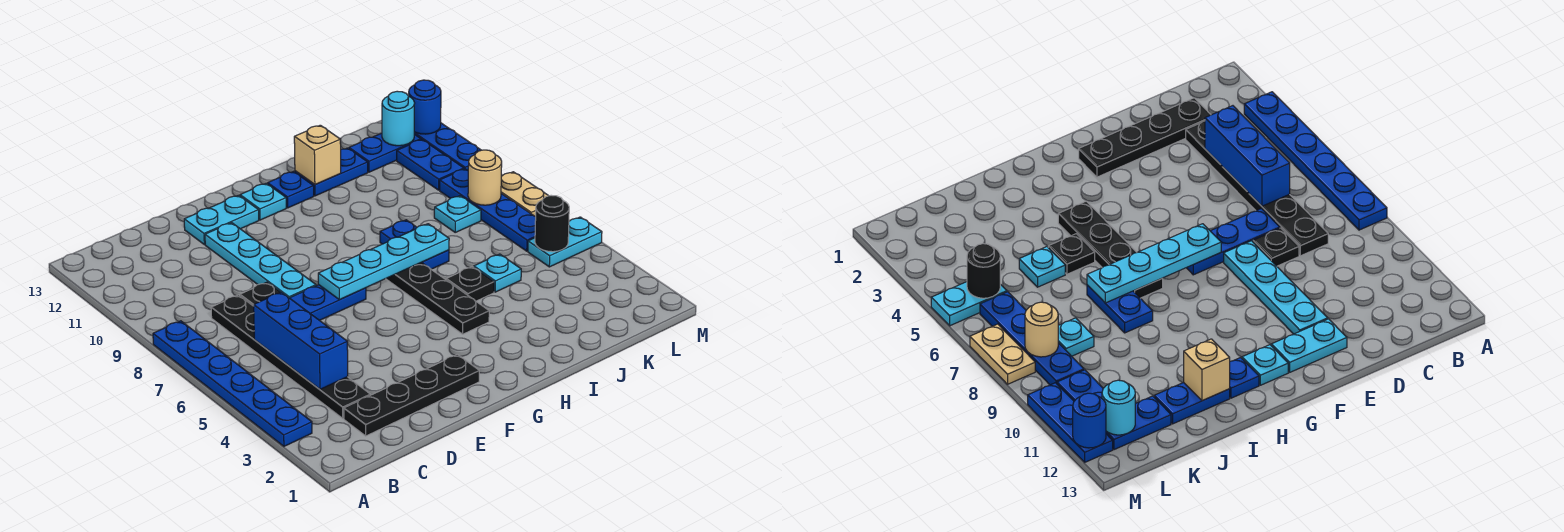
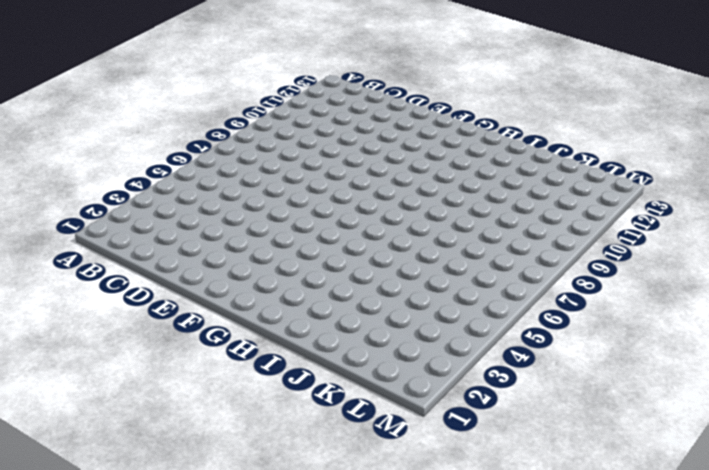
none -> blue plate A3:A8 level 1
none -> black plate C2:F2 level 1
none -> black plate C3:C8 level 1

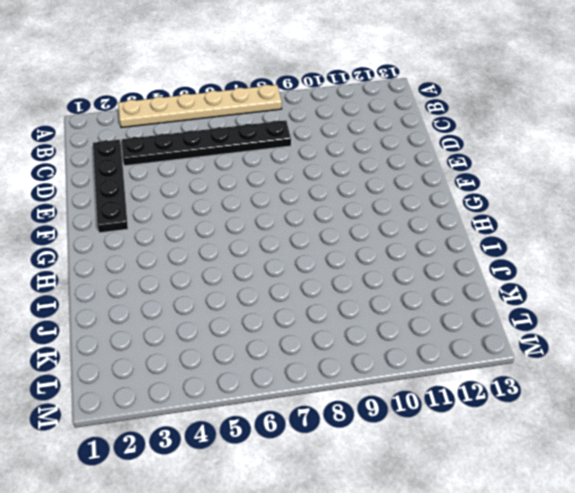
tan plate A3:A8 level 1 -> blue plate A3:A8 level 1
none -> blue plate D7:F7 level 1
none -> black plate D8 level 1
none -> cyan plate E8:E11 level 1

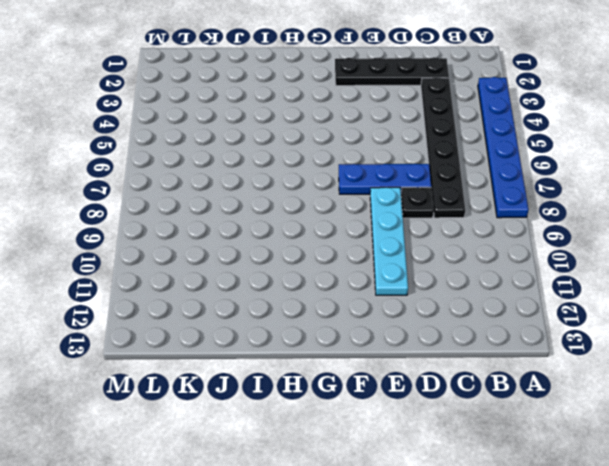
none -> cyan plate E12:F12 level 1
none -> cyan plate G12 level 1
none -> black plate H4:H7 level 1

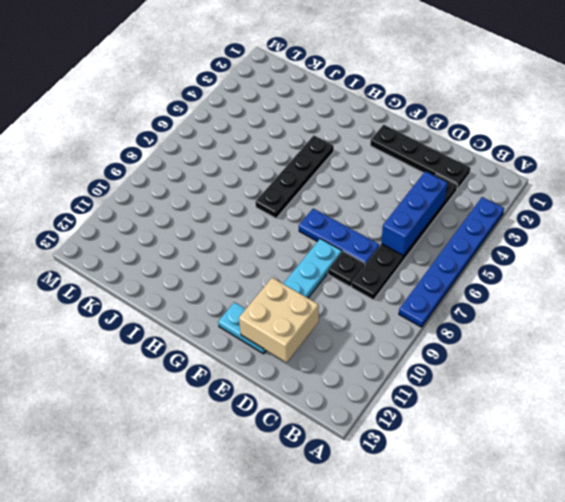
tan brick D11:E12 level 2 -> none
none -> cyan plate G12 level 1
none -> blue plate H12 level 1
none -> black plate I5 level 1

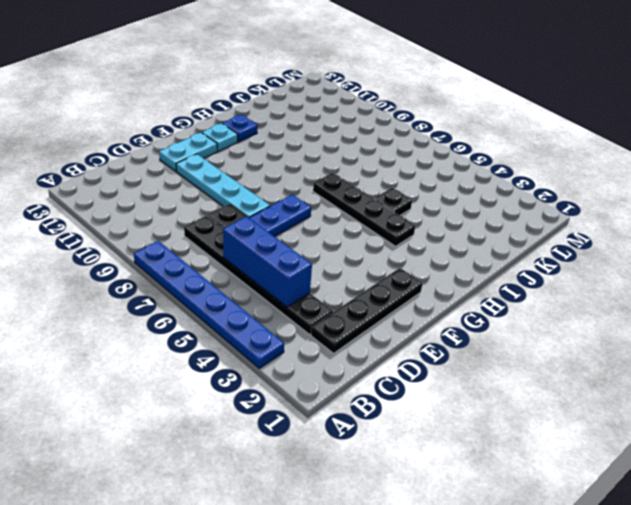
none -> blue plate I7:I8 level 1
none -> blue plate I12:J12 level 1
none -> cyan plate J5 level 1

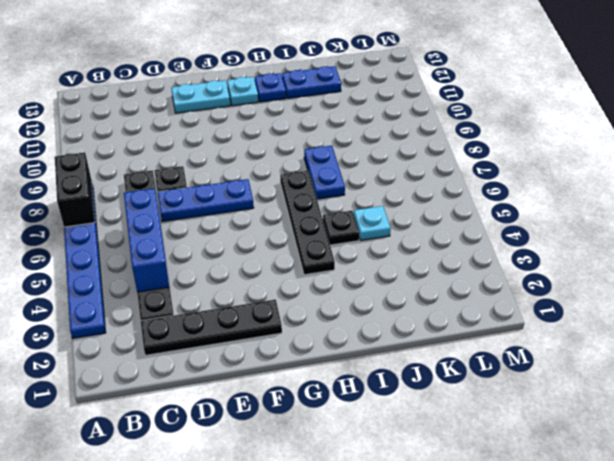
black brick A7:A8 level 2 -> none
none -> cyan plate E8:E11 level 1
none -> cyan plate K8 level 1
none -> blue plate K12:L12 level 1

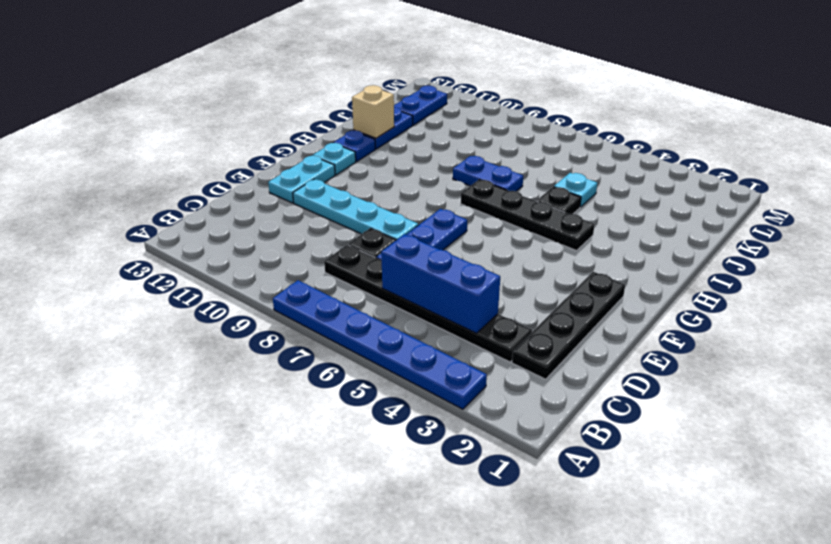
none -> cyan plate K8 level 1
none -> cyan plate L5:M5 level 1
none -> blue plate L6:L9 level 1

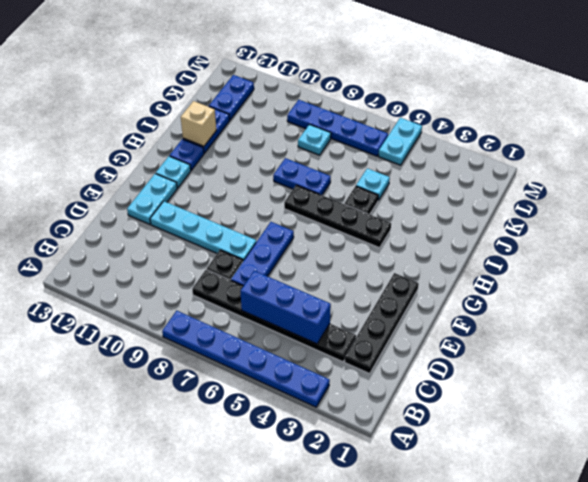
none -> blue plate L10:L11 level 1
none -> tan plate M7:M8 level 1
none -> blue plate M10:M12 level 1

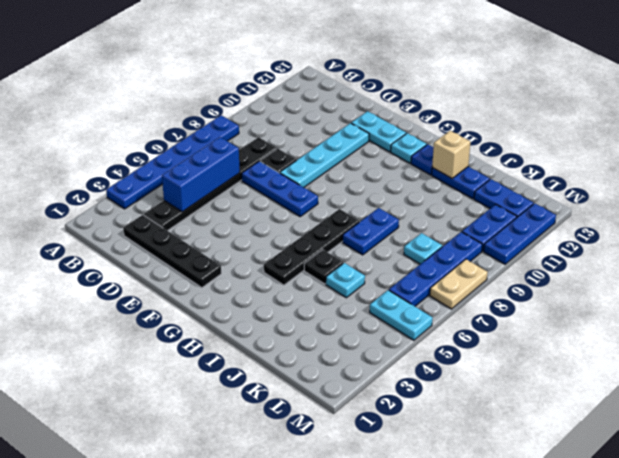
none -> cyan plate F7:I7 level 2
none -> black round brick L5 level 2
none -> tan round brick L8 level 2

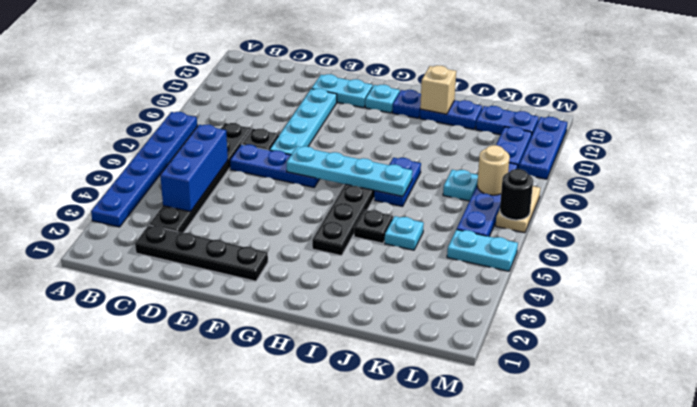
black round brick M7 level 2 -> black round brick L5 level 2
none -> cyan round brick L12 level 2
none -> blue round brick M12 level 2

